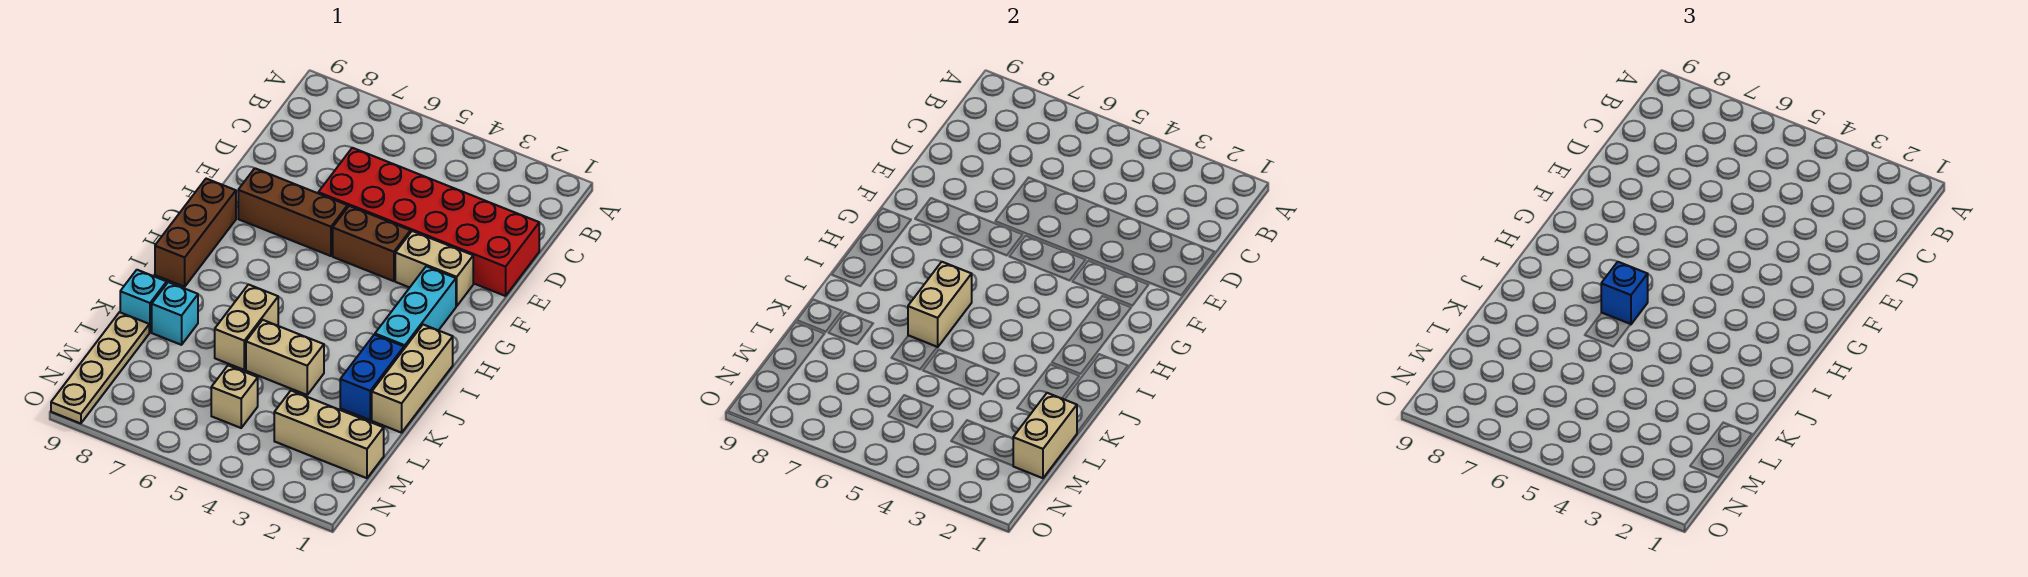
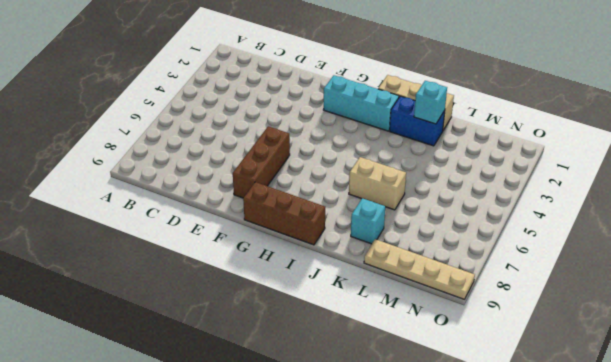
cyan brick K2 level 2 -> cyan brick K9 level 1
none -> red brick D1:E6 level 1
none -> tan brick F2:F3 level 1
none -> brown brick F4:F5 level 1

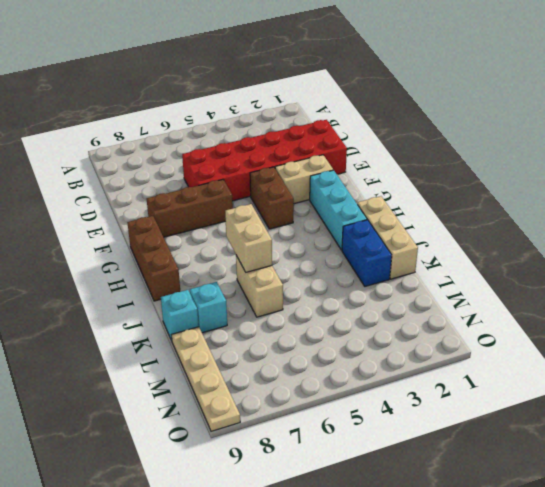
brown brick F4:G4 level 1 -> brown brick F4:F5 level 1
none -> tan brick K4:K5 level 1
none -> tan brick M1:M3 level 1
none -> tan brick M5 level 1

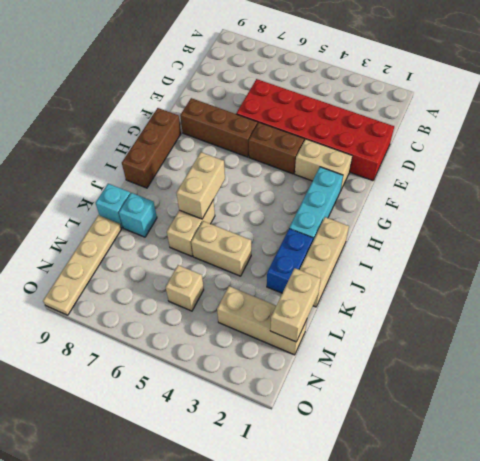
none -> blue brick I6 level 3

